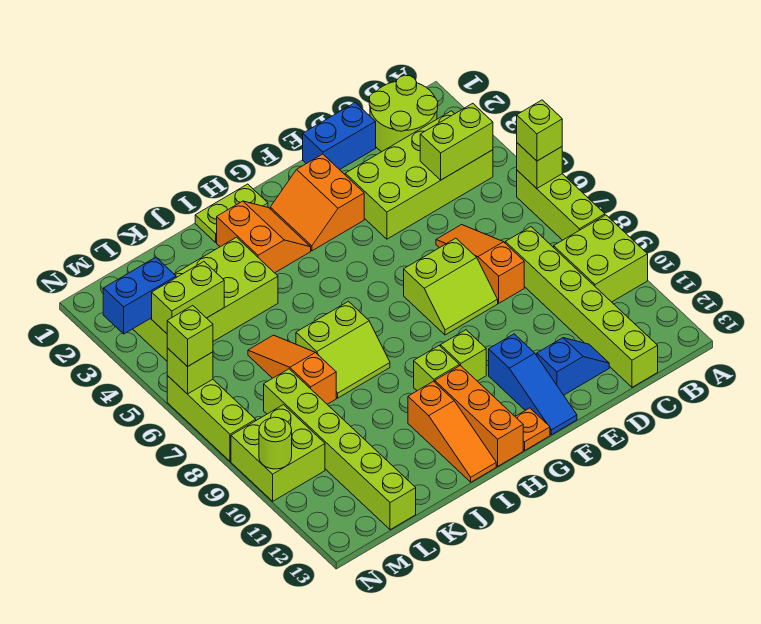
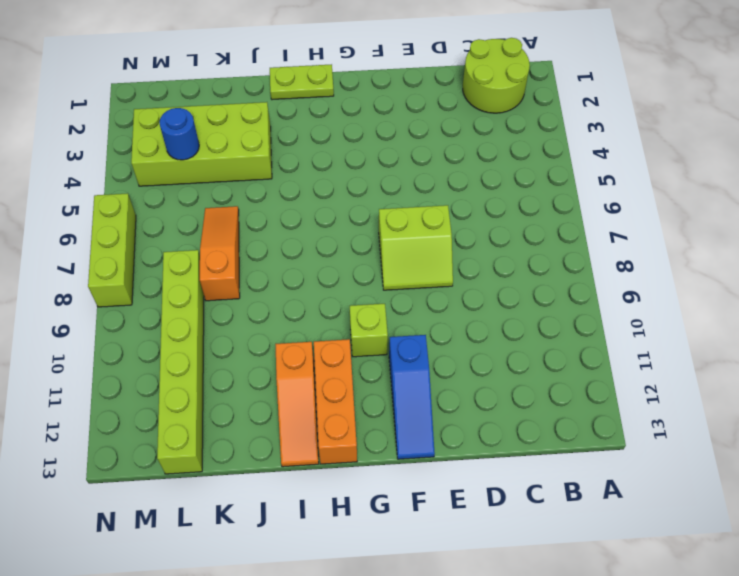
blue round brick L4 level 2 -> lime brick L4:M4 level 2
none -> lime brick A6:A8 level 1
none -> lime brick A9:B10 level 1
none -> lime brick B3:E4 level 1
none -> lime brick C8:C13 level 1

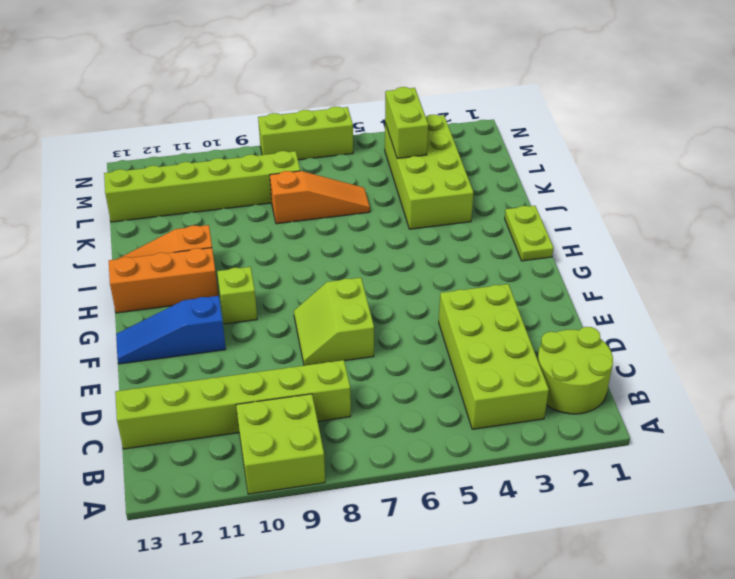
none -> lime brick A6:A8 level 1
none -> blue brick D1:E1 level 1
none -> orange slope D6:D8 level 1 top 8
none -> blue slope D12:E12 level 1 top E

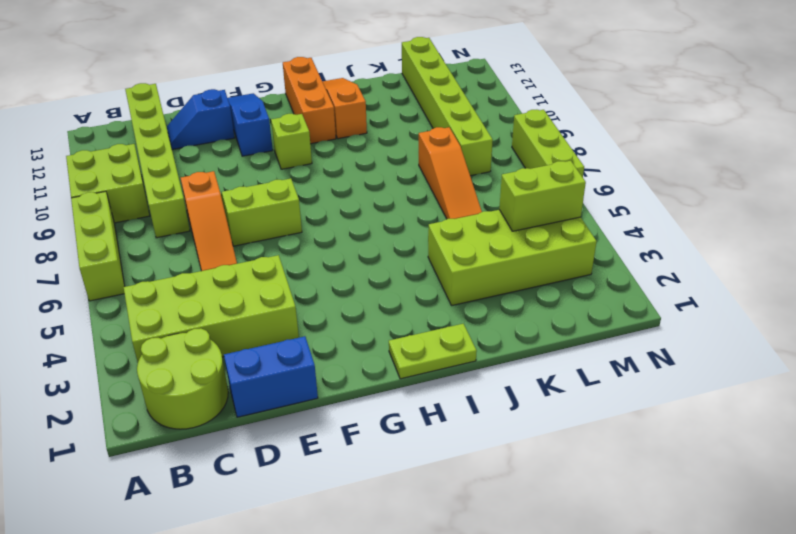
none -> orange slope F2:G3 level 1 top F
none -> orange plate G13 level 1
none -> orange slope H2:I3 level 1 top I
none -> lime brick H10 level 1

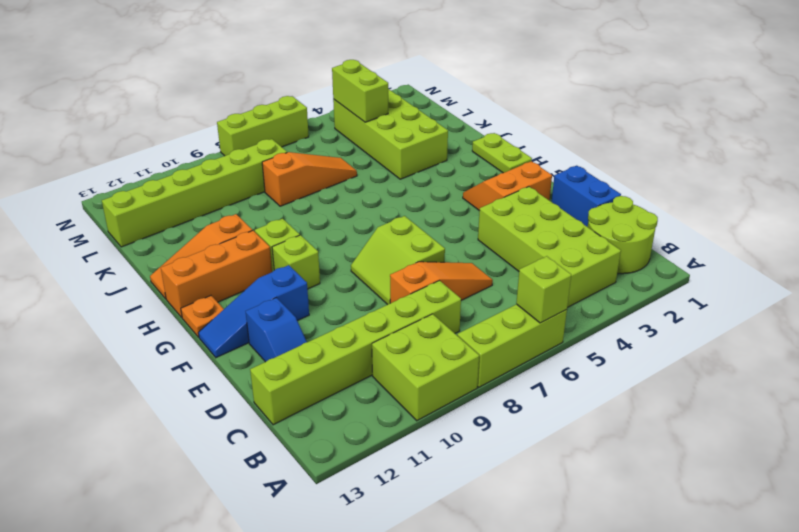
none -> orange slope H2:I3 level 1 top I
none -> lime slope I7:J8 level 1 top 7
none -> lime brick M9:N10 level 1
none -> lime brick B4:C4 level 2

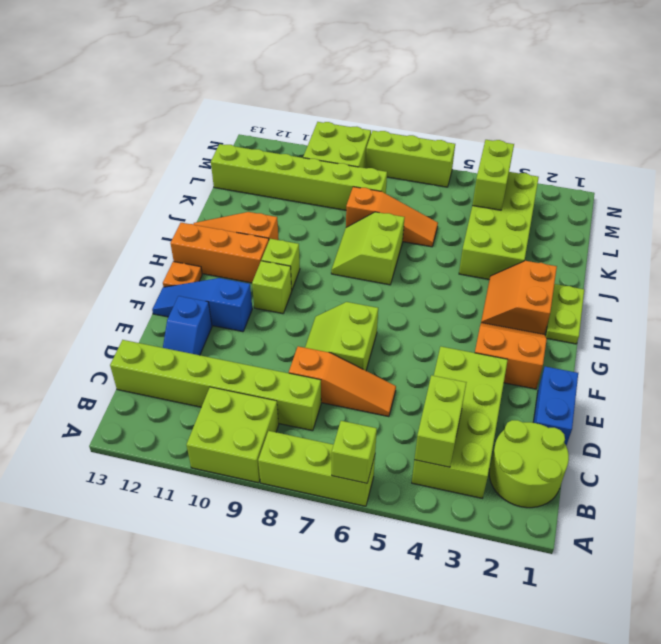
orange slope H2:I3 level 1 top 2 -> orange slope H2:I3 level 1 top I
none -> blue brick M3:N3 level 2
none -> lime brick N6 level 2
none -> lime round brick N10 level 2
none -> lime brick A6 level 3

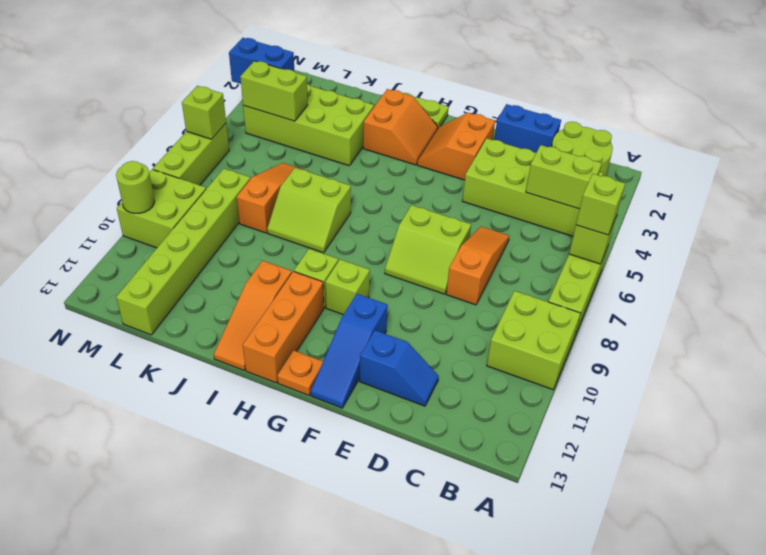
none -> lime brick C8:C13 level 1
none -> lime brick N6 level 3

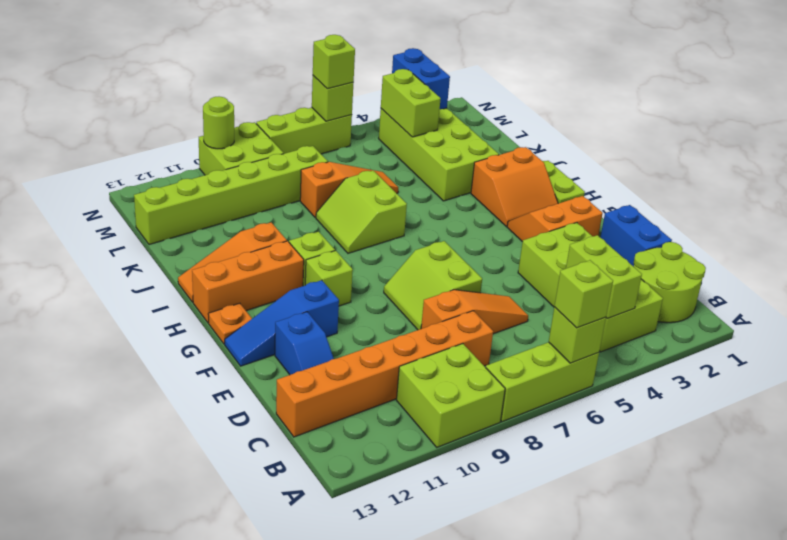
orange brick C8:C13 level 1 -> lime brick C8:C13 level 1

